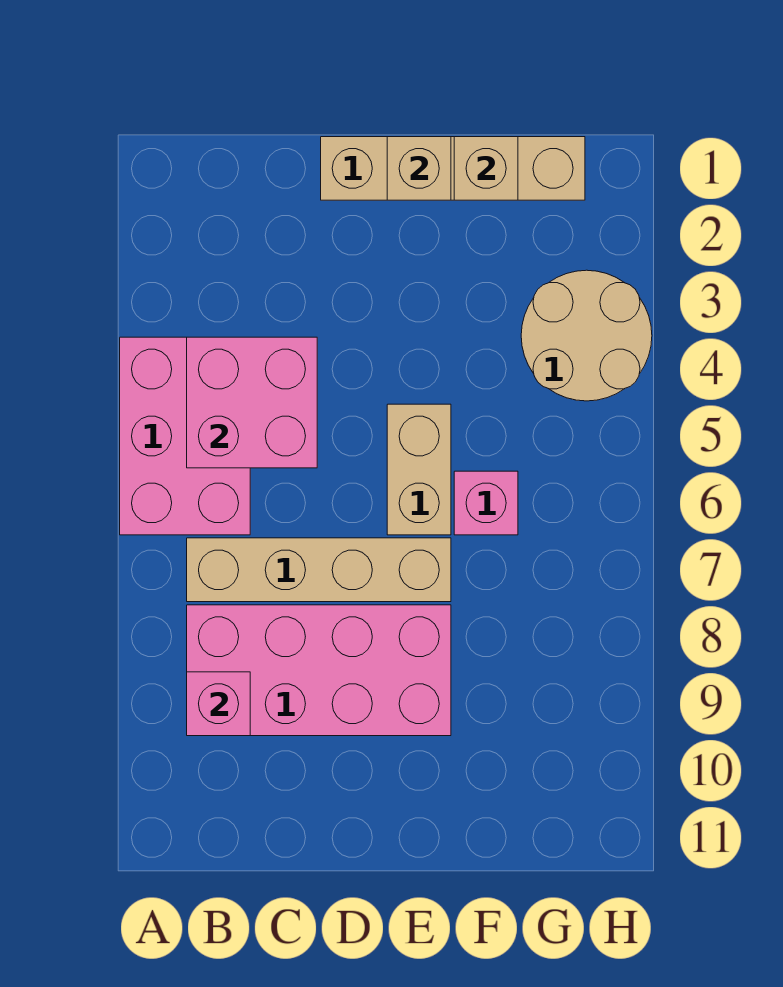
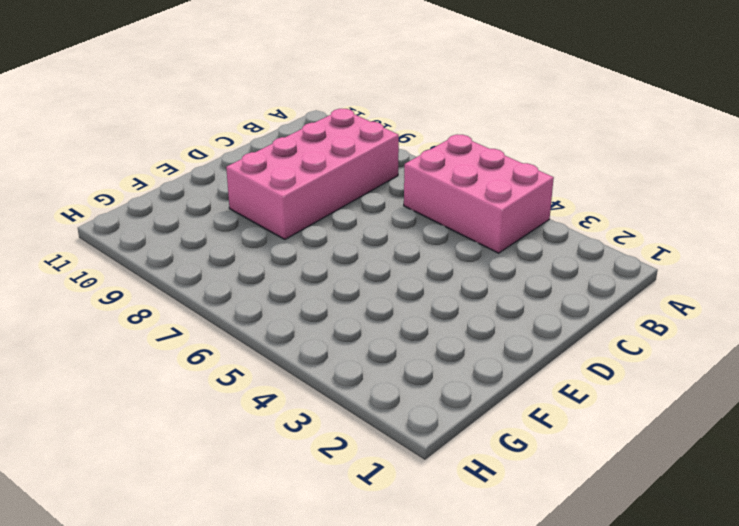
none -> tan brick B7:E7 level 1
none -> tan brick D1:G1 level 1

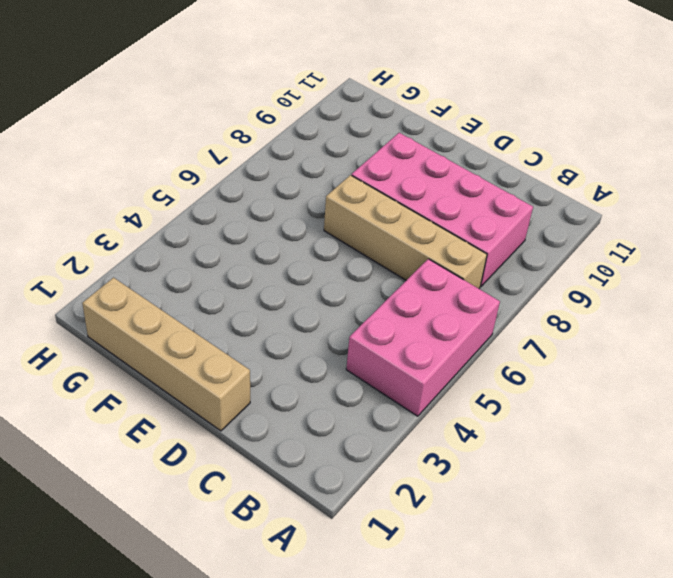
none -> tan brick E5:E6 level 1
none -> pink brick F6 level 1

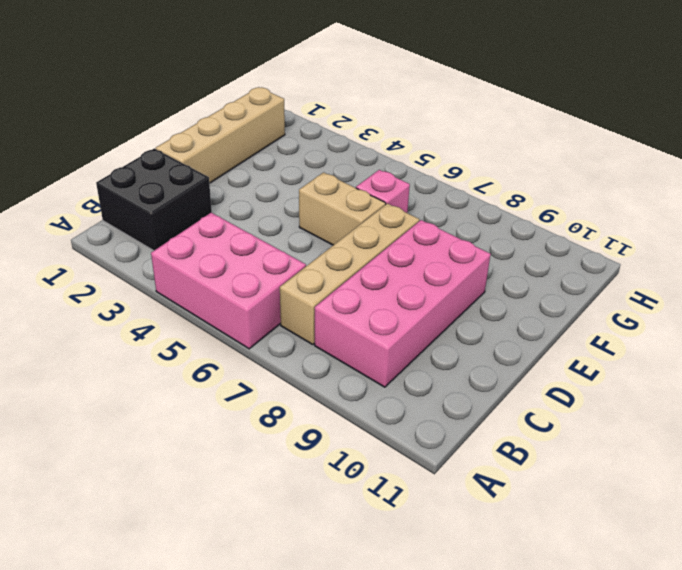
black brick B1:C2 level 1 -> none
none -> tan round brick G3:H4 level 1
none -> pink brick B4:C5 level 2

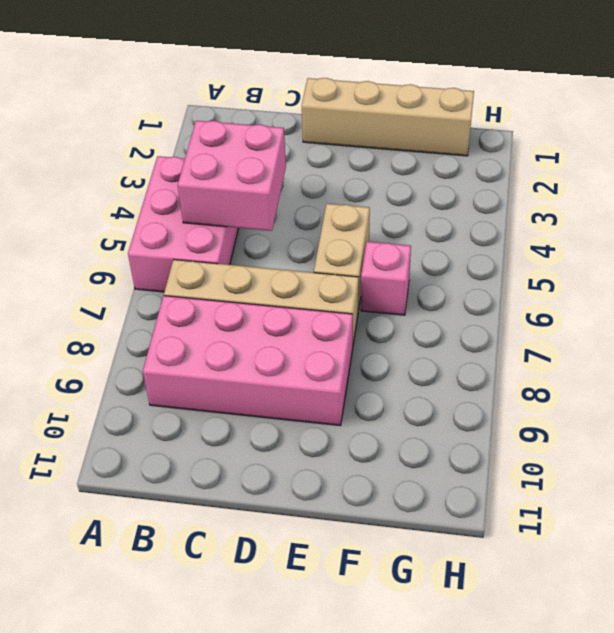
none -> tan round brick G3:H4 level 1
none -> pink brick B9 level 2

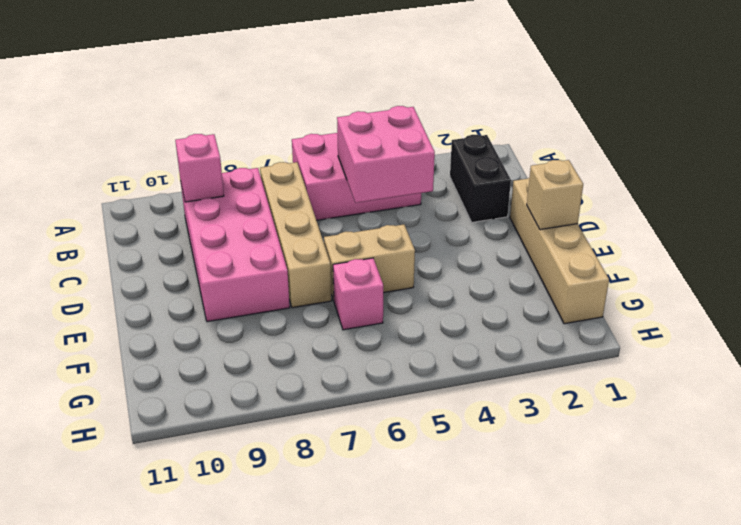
black brick B2:C2 level 1 -> none
none -> tan round brick G3:H4 level 1
none -> tan brick F1 level 2

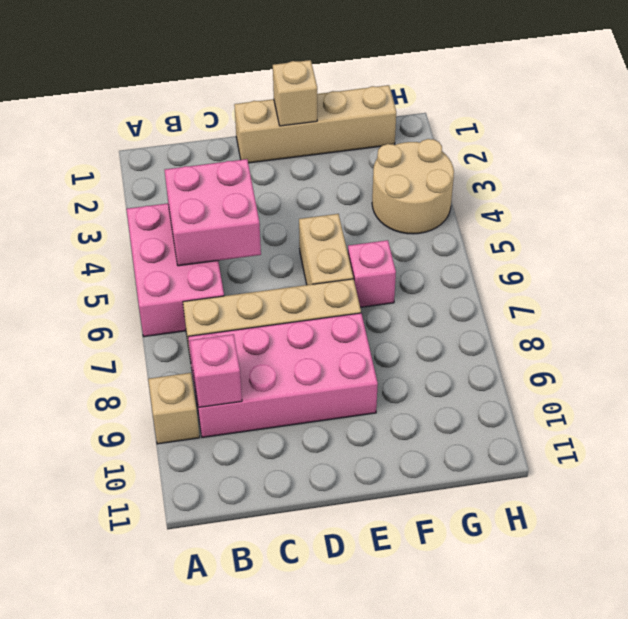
tan brick A9 level 1 -> tan brick F1 level 2

